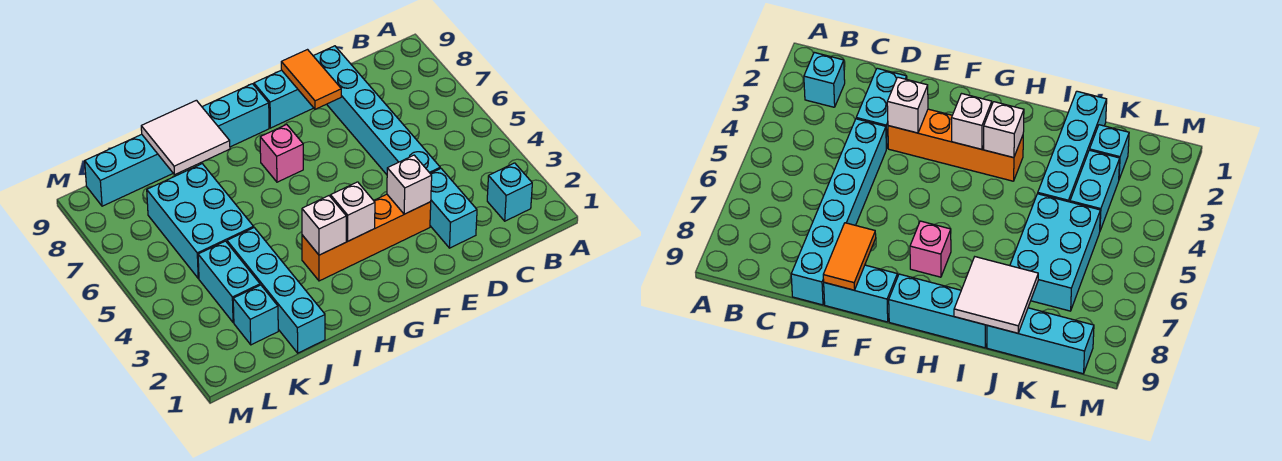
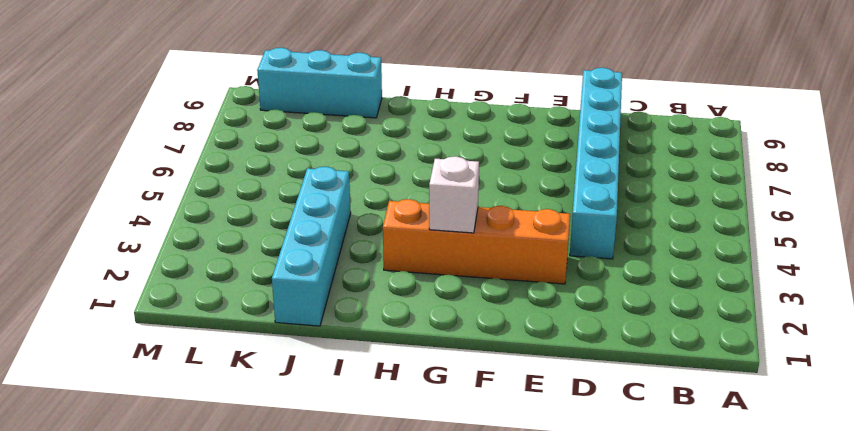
none -> cyan brick B2 level 1
none -> cyan brick D2:D3 level 1
none -> cyan brick E9:F9 level 1

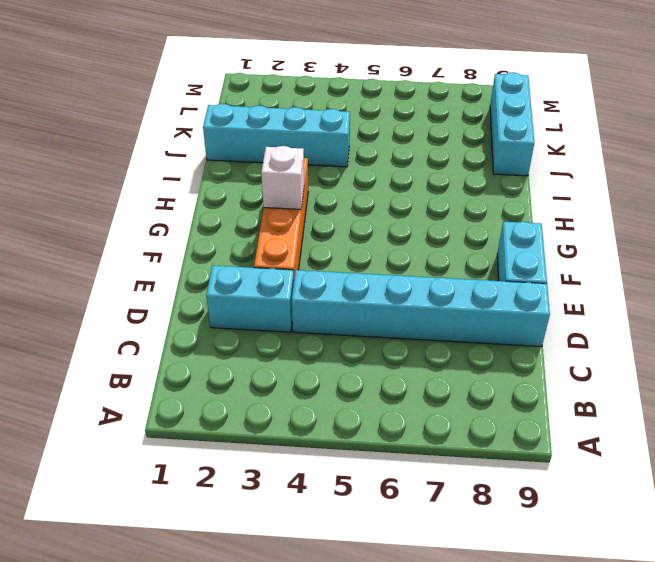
none -> cyan brick B2 level 1
none -> pink brick G7 level 1
none -> cyan brick G9:I9 level 1

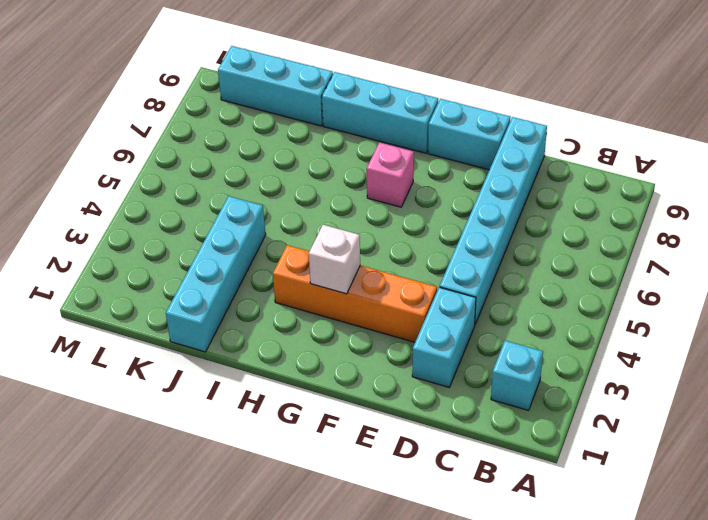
none -> cyan brick J5:K7 level 1
none -> cyan brick K2 level 1
none -> cyan brick K3:K4 level 1

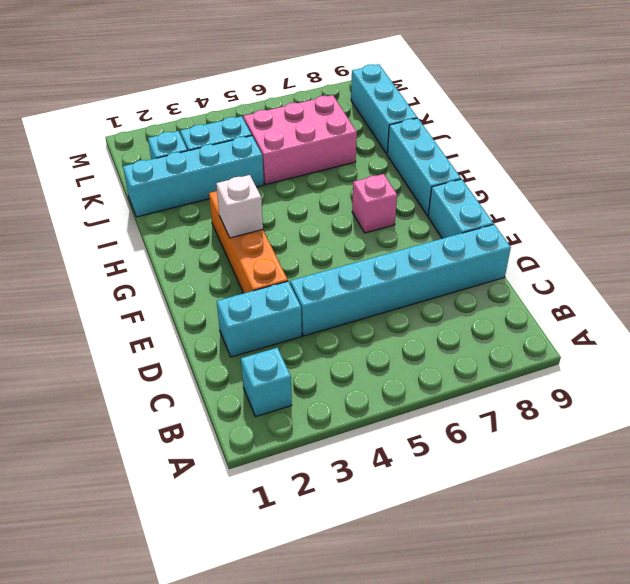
pink brick J5:K7 level 1 -> cyan brick J5:K7 level 1
none -> white brick E3 level 2
none -> orange tile E8:E9 level 2
none -> white brick H3 level 2

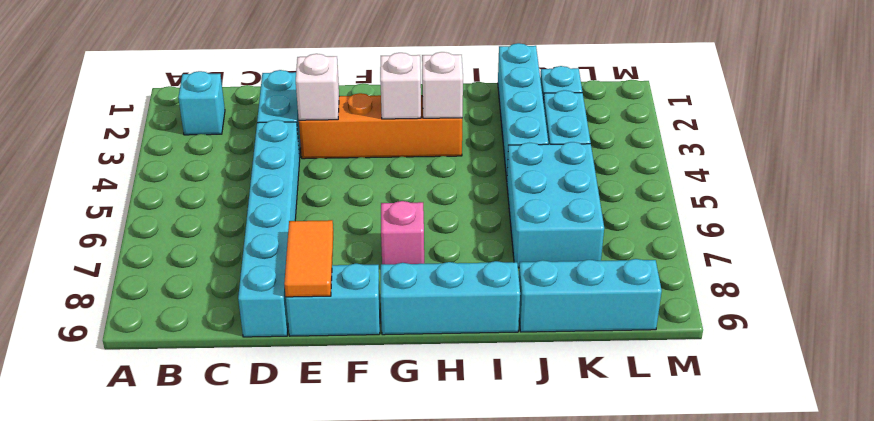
none -> white tile I8:J9 level 2

